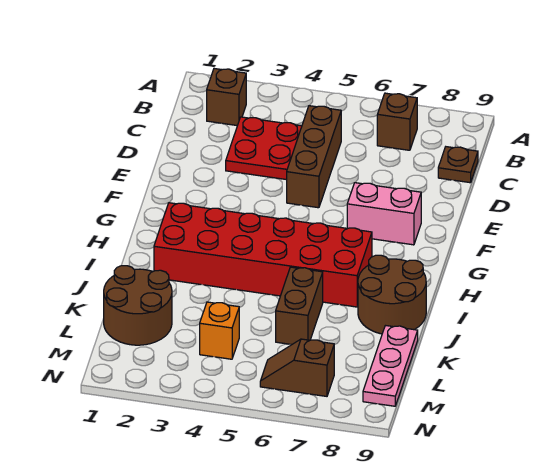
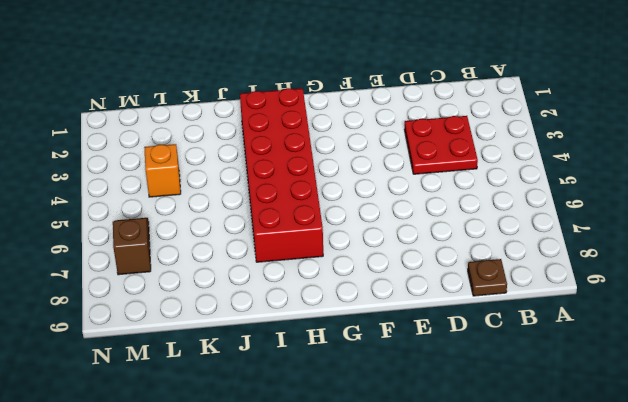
none -> brown brick B2 level 1
none -> brown brick B7 level 1
none -> brown brick C5:E5 level 1

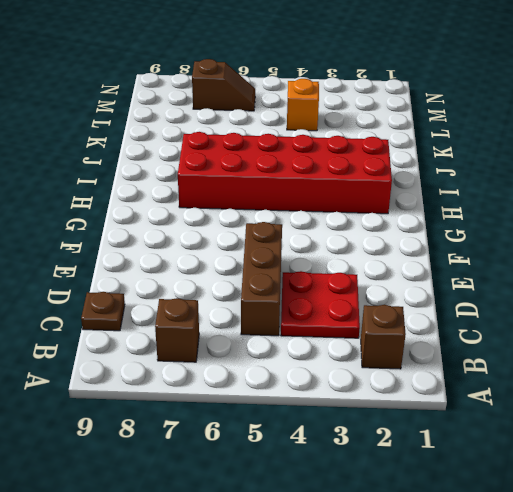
none -> pink brick F7:F8 level 1
none -> brown round brick I8:J9 level 1
none -> brown brick J6:K6 level 1

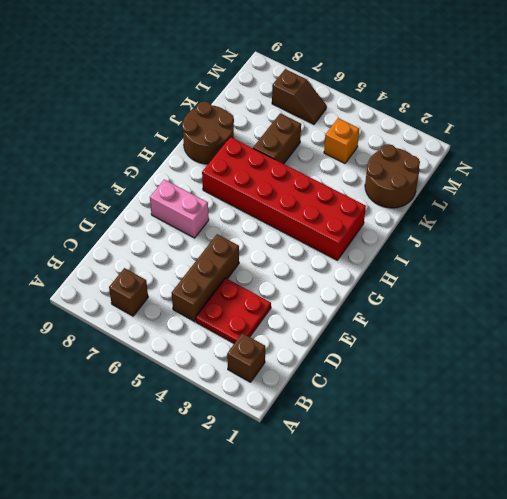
none -> brown plate C9 level 1
none -> pink plate K9:M9 level 1

